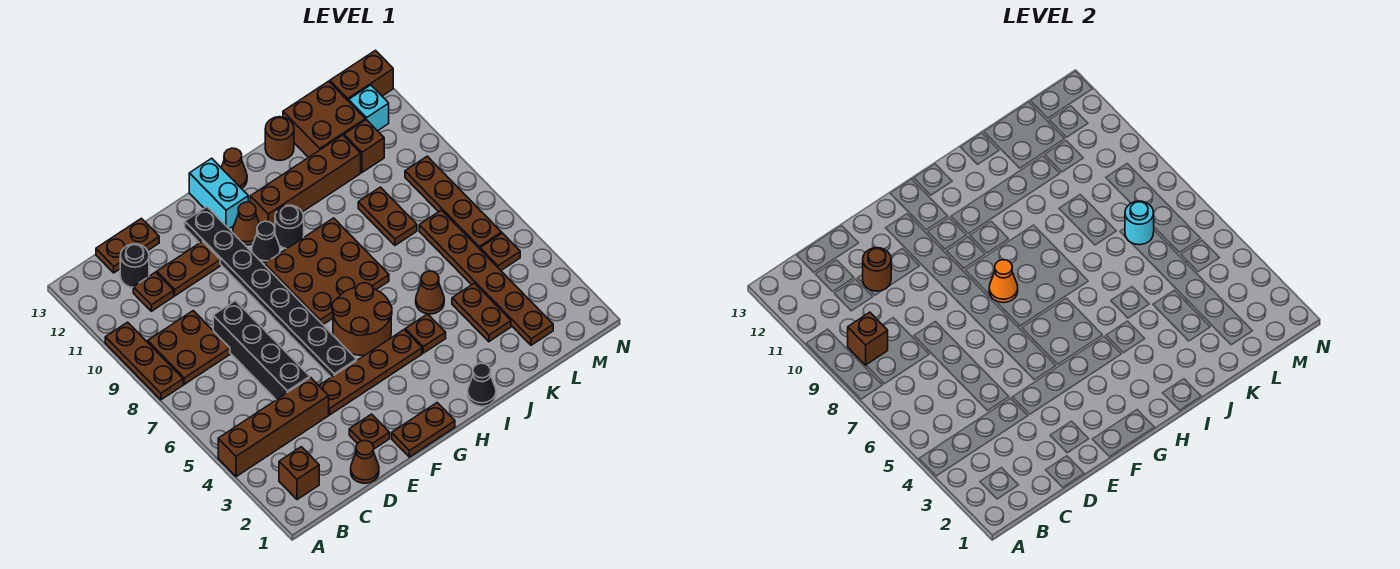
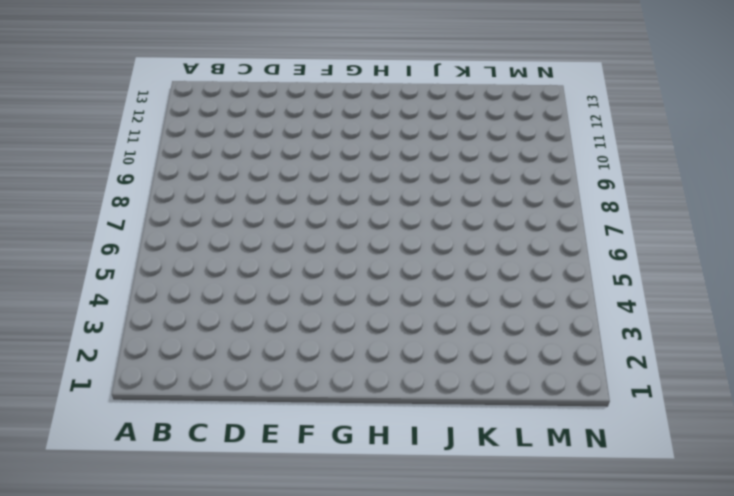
none -> brown brick A4:D4 level 1
none -> brown plate A8:A10 level 1
none -> brown brick B2 level 1
none -> brown plate B8:C9 level 1

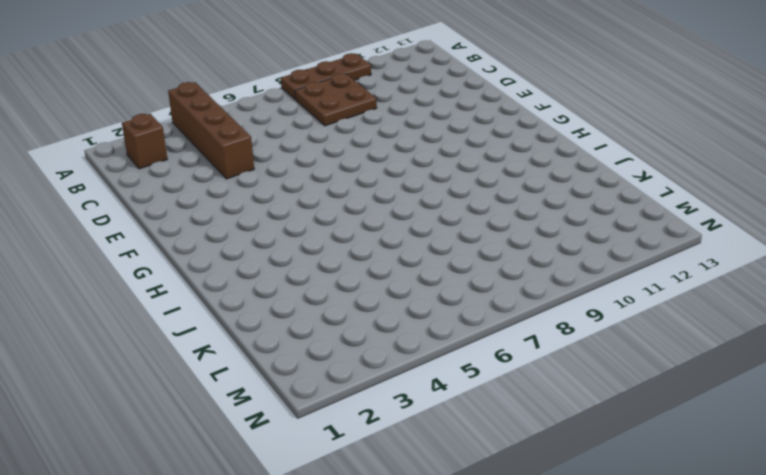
none -> brown plate C11 level 1
none -> black round brick C12 level 1
none -> brown plate C13:D13 level 1
none -> brown cone D1 level 1

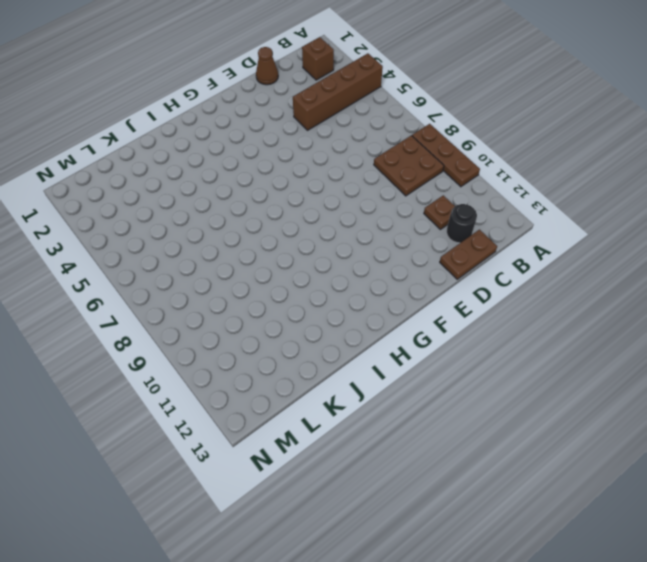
none -> black brick D5:D8 level 1
none -> brown plate D11:E11 level 1
none -> brown plate E2 level 1
none -> brown plate E4:H4 level 1

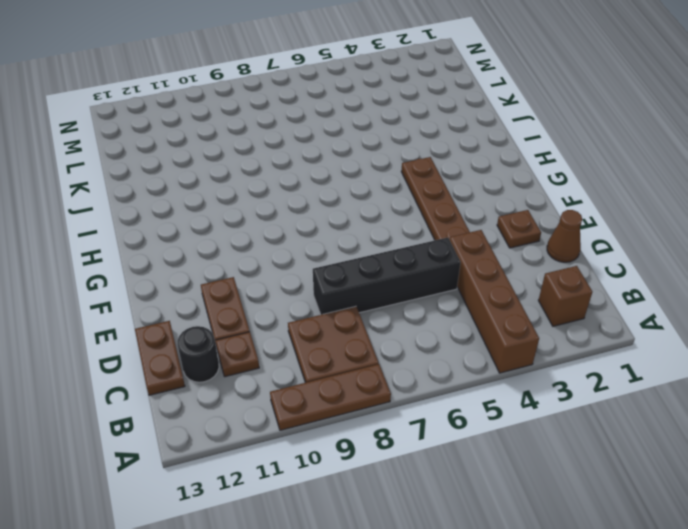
none -> brown plate F1:G1 level 1
none -> black plate F5:F12 level 1
none -> brown round brick G5:H6 level 1
none -> brown plate G7:I9 level 1

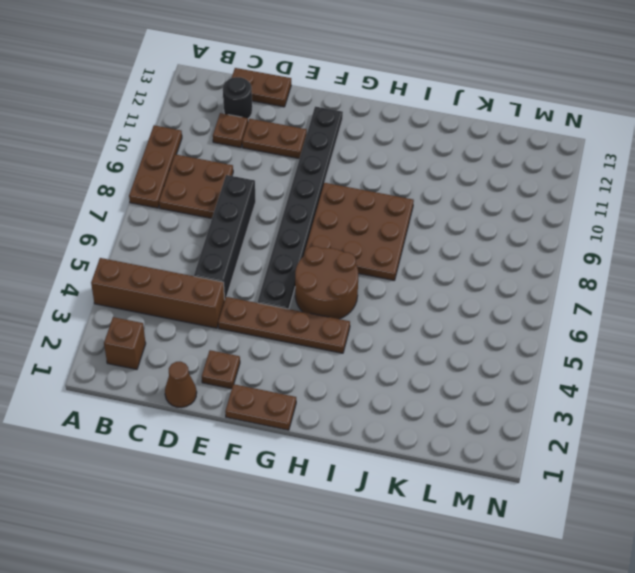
none -> black cone G10 level 1
none -> brown cone G11 level 1
none -> cyan brick G12:G13 level 1
none -> black round brick H10 level 1

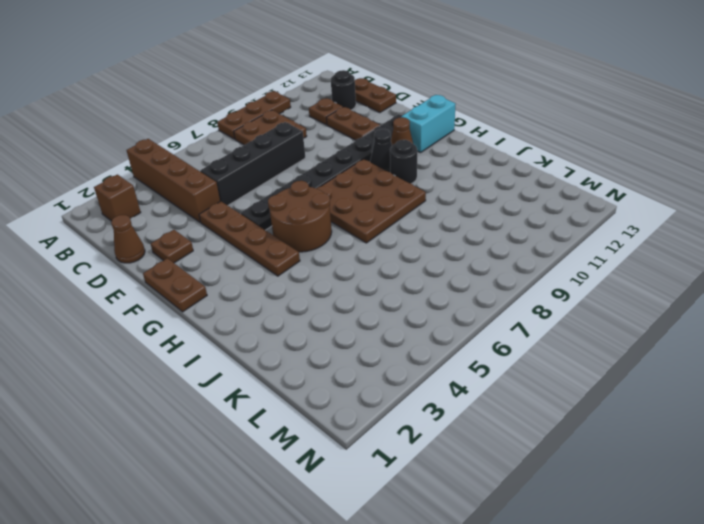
none -> brown brick H11:K11 level 1
none -> brown cone H13 level 1
none -> black cone I1 level 1
none -> brown plate I4 level 1

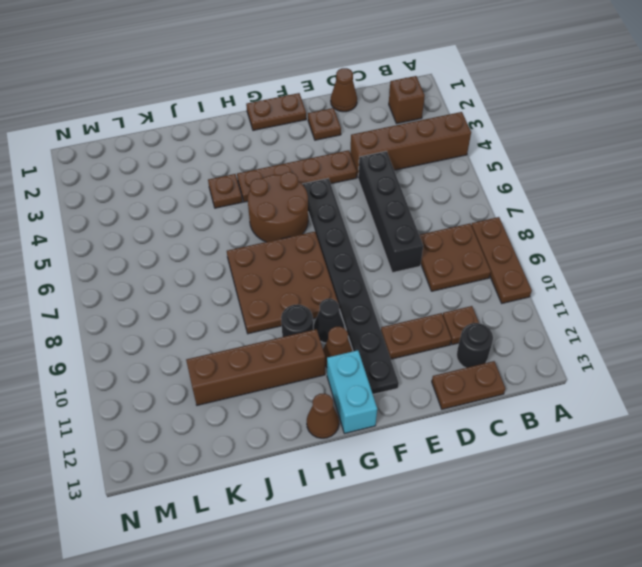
none -> black cone I1 level 1
none -> brown cone J5 level 1
none -> brown round brick J13 level 1
none -> brown plate K3:K4 level 1

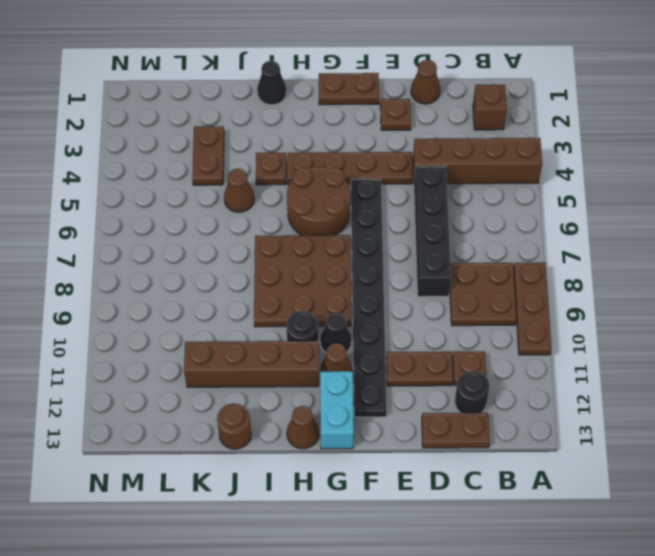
none -> brown plate K8:K9 level 1
none -> brown brick K12:L13 level 1
none -> brown plate L2:L7 level 1
none -> brown brick L11 level 1

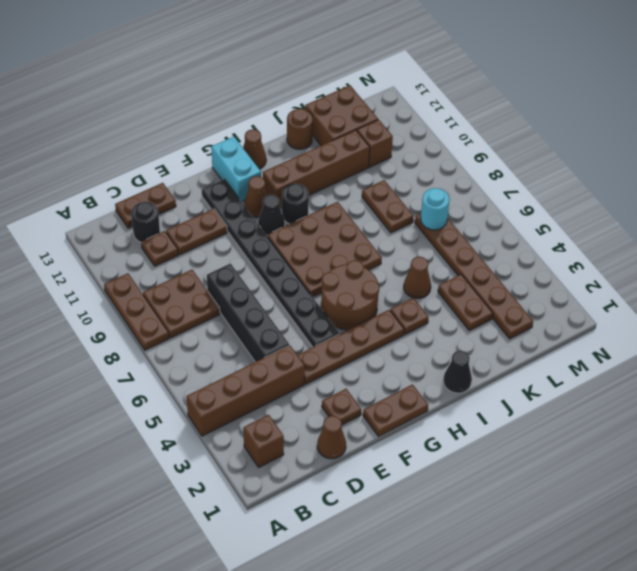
none -> brown plate M5 level 1
none -> brown plate M6:M9 level 1
none -> cyan brick M12 level 1
none -> brown brick M13:N13 level 1

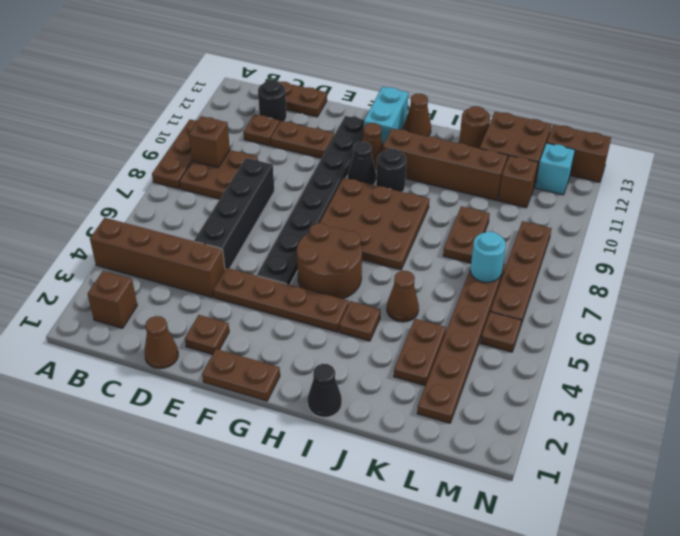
none -> brown round brick D11 level 2
none -> orange cone G8 level 2

